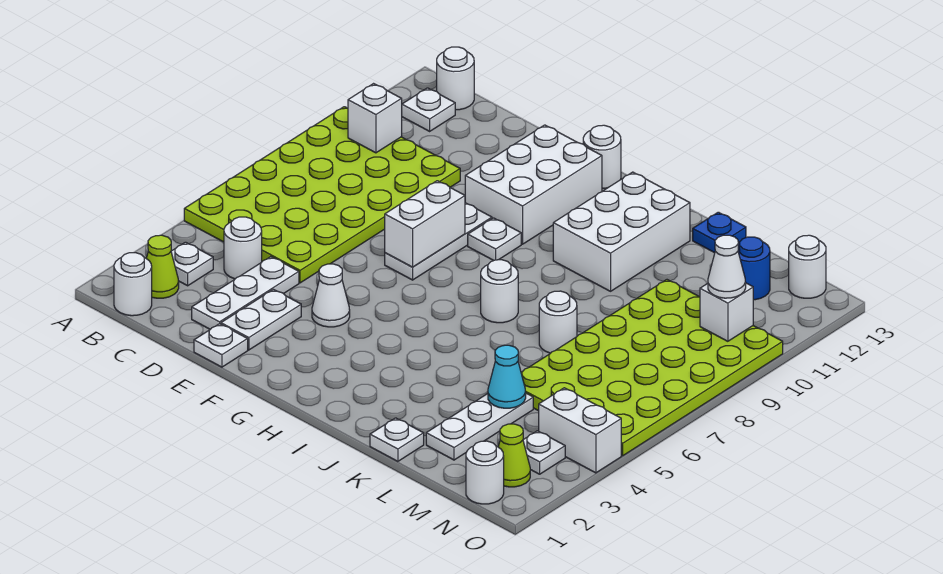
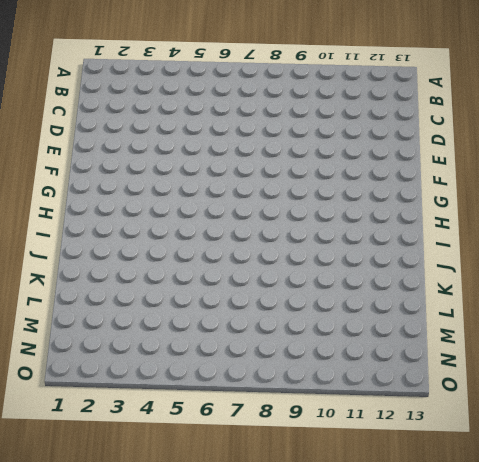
none -> lime plate A5:D10 level 1
none -> white round brick B1 level 1
none -> lime cone B2 level 1
none -> white plate B3 level 1

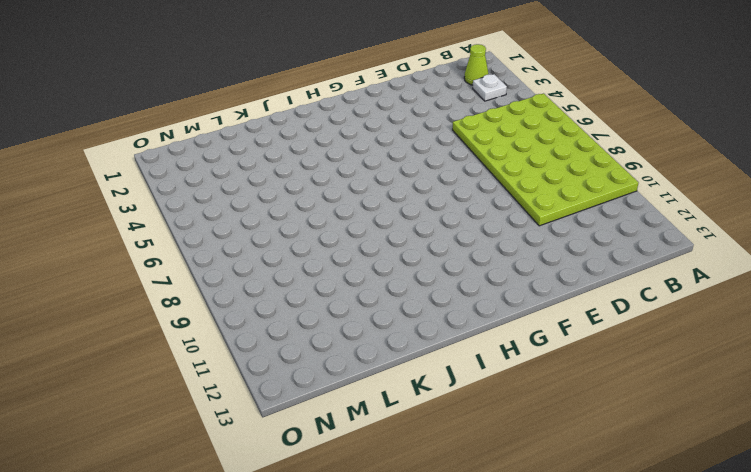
none -> white round brick B1 level 1
none -> white plate B12 level 1
none -> white round brick B13 level 1
none -> white round brick C4 level 1

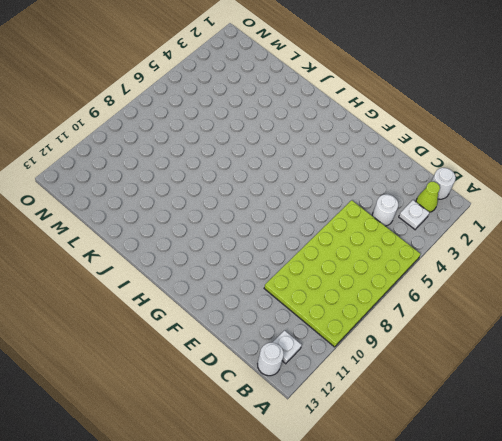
none -> white plate D2:D4 level 1
none -> white plate E1 level 1
none -> white plate E2:E3 level 1
none -> white cone F4 level 1

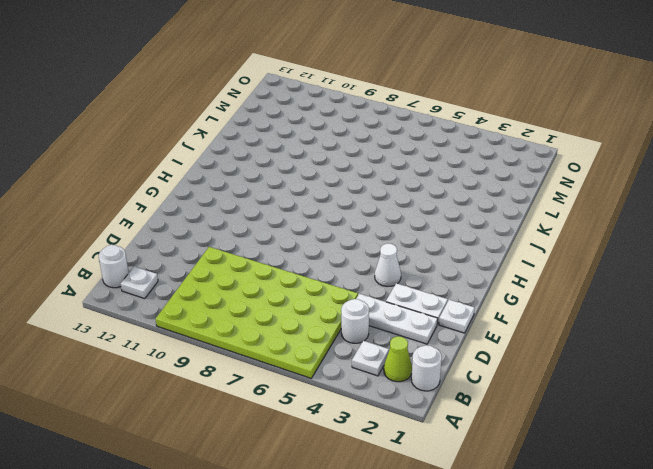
none -> white plate F7:F9 level 1
none -> white brick F10:G12 level 1
none -> white plate G9 level 1
none -> white round brick G13 level 1

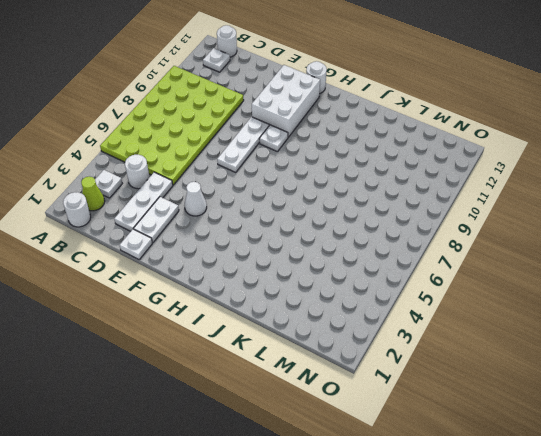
none -> white round brick I7 level 1
none -> white brick I10:J12 level 1
none -> white plate K1 level 1
none -> white round brick K7 level 1

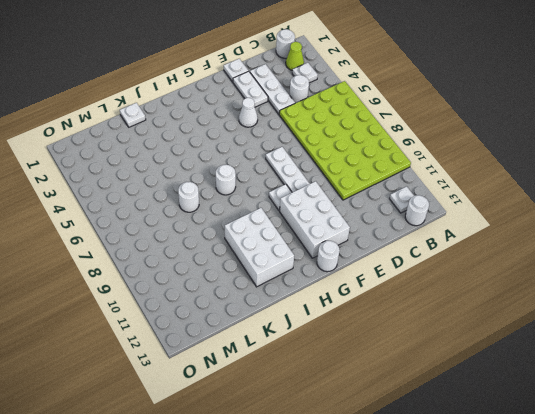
none -> blue plate K13 level 1
none -> white plate L2:L4 level 1
none -> lime plate L5:O10 level 1
none -> blue round brick M12 level 1

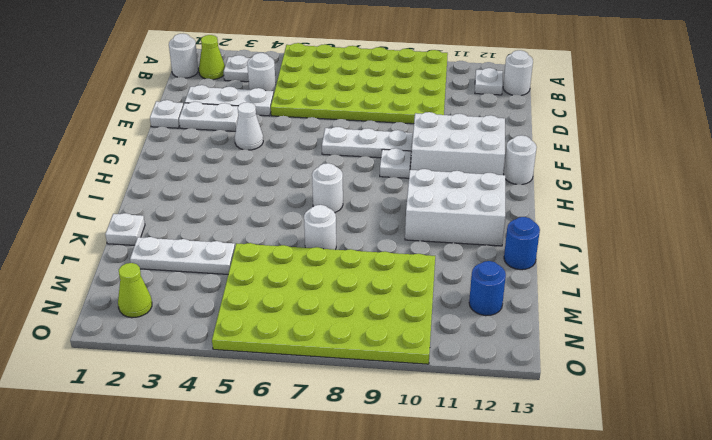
blue round brick K13 level 1 -> blue plate K13 level 1
none -> white round brick N1 level 1
none -> white plate N3 level 1
none -> white brick N4:O4 level 1
none -> white round brick N13 level 1

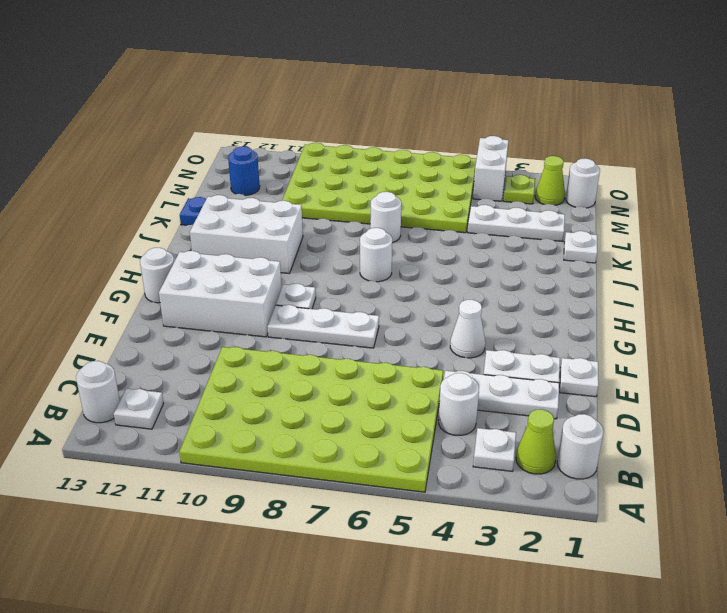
lime plate N3 level 1 -> white plate N3 level 1
none -> white round brick N13 level 1
none -> white brick B10 level 2
none -> white brick F7:F8 level 2
none -> cyan cone L4 level 2

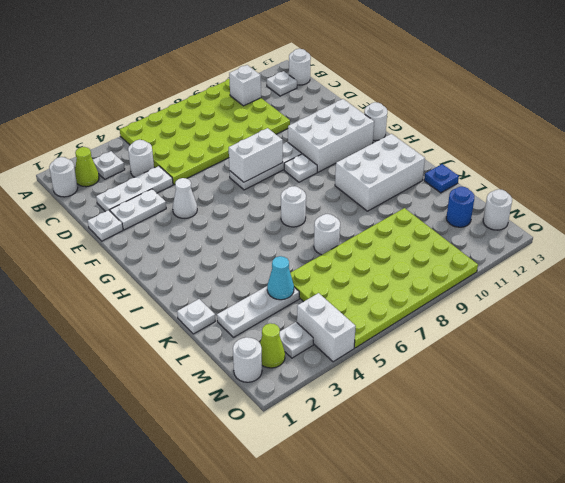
none -> white brick N10 level 2
none -> white cone N10 level 3

